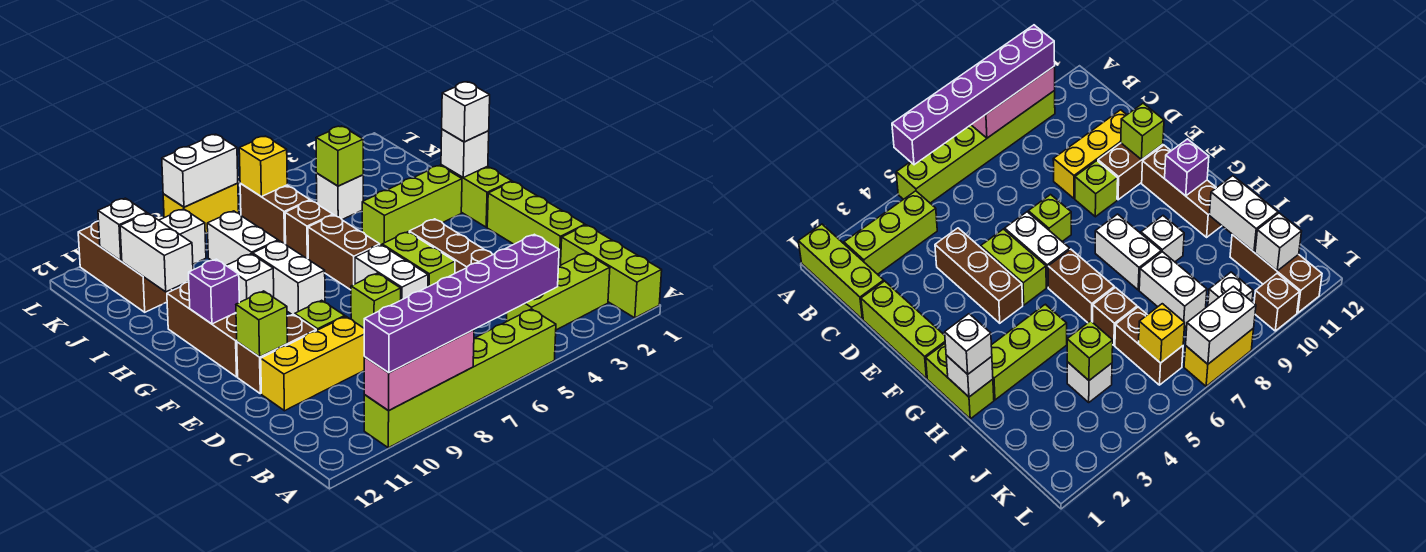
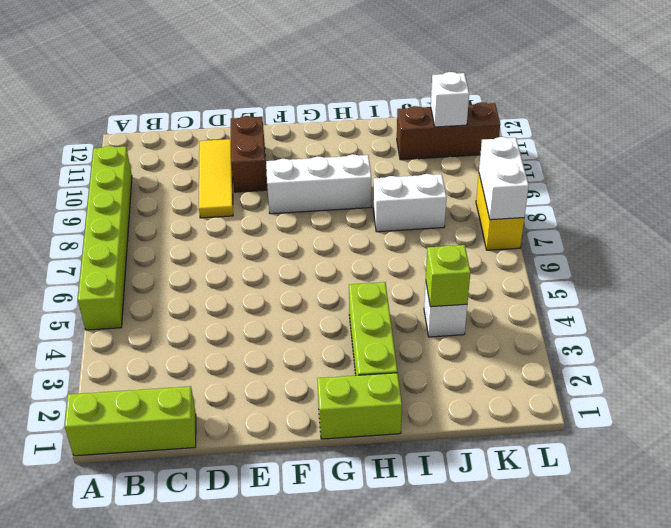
yellow tile D9:D11 level 1 -> yellow brick D9:D11 level 1
white brick F9:H9 level 1 -> white brick H9 level 1
none -> lime brick B2:B4 level 1
none -> lime brick D1:F1 level 1
none -> brown brick D4:F4 level 1
none -> lime brick E5:F5 level 1

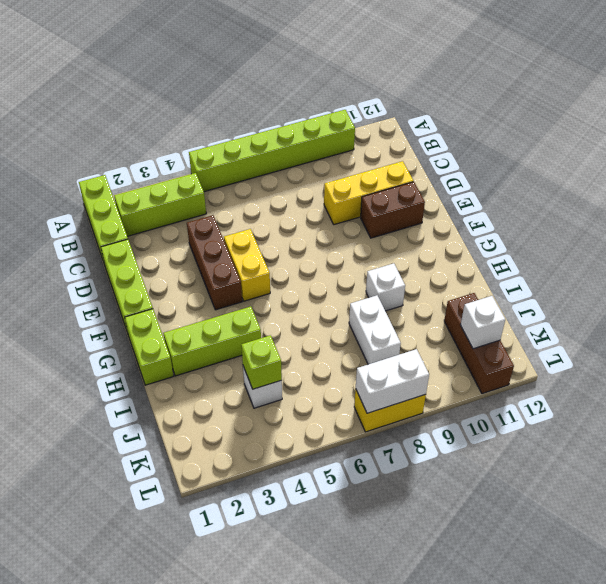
yellow brick E5:F5 level 1 -> lime brick E5:F5 level 1
none -> white brick E6:F6 level 1
none -> lime brick E7 level 1
none -> lime brick E9 level 1
none -> brown brick F11:H11 level 1

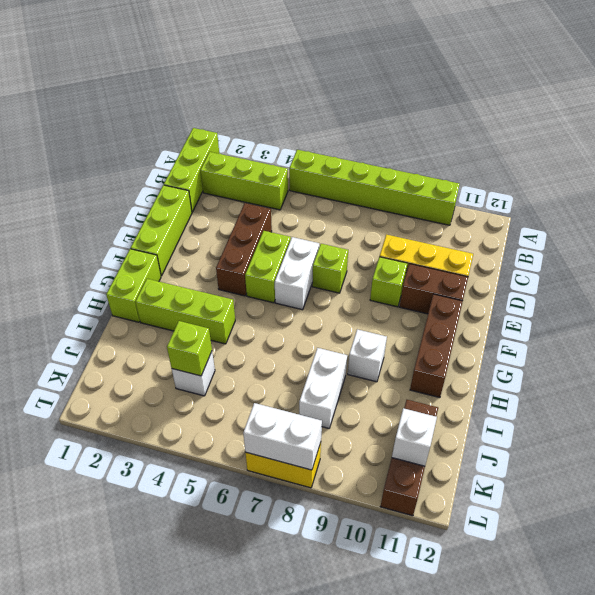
none -> brown brick G6:H6 level 1
none -> white brick G8:H8 level 1
none -> brown brick I6 level 1
none -> brown brick J6:K6 level 1

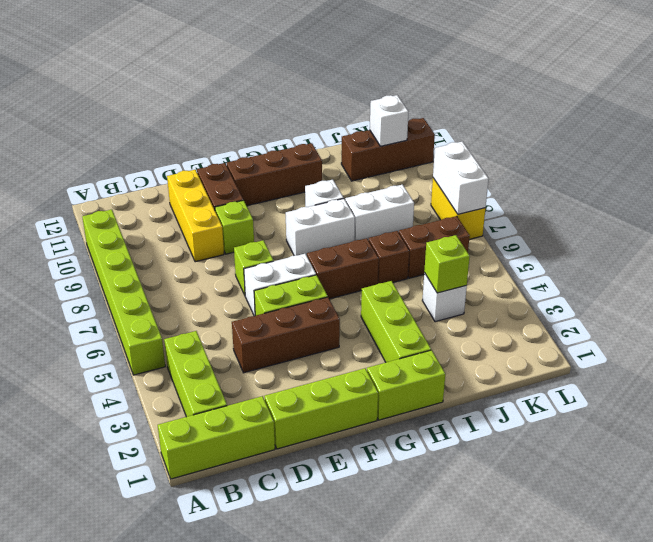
none -> white brick K9 level 1
none -> brown brick L10 level 1
none -> pink brick A8:A10 level 2
none -> lime brick E11 level 2

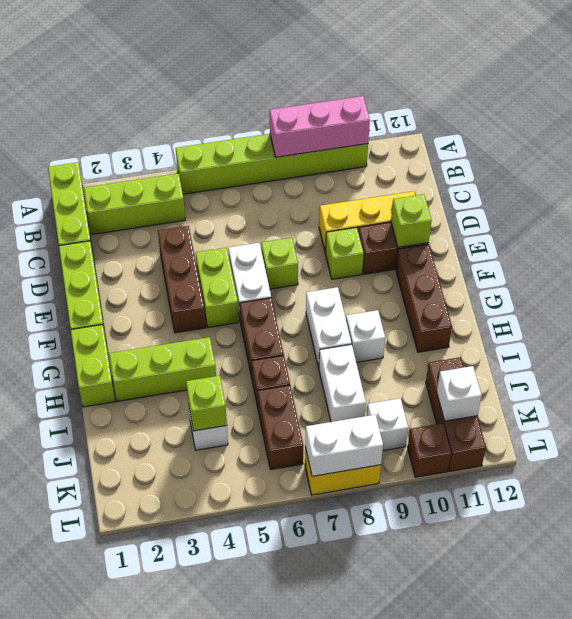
none -> purple brick G11 level 2
none -> white brick H1 level 2
none -> white brick I11:J11 level 2
none -> yellow brick K6 level 2

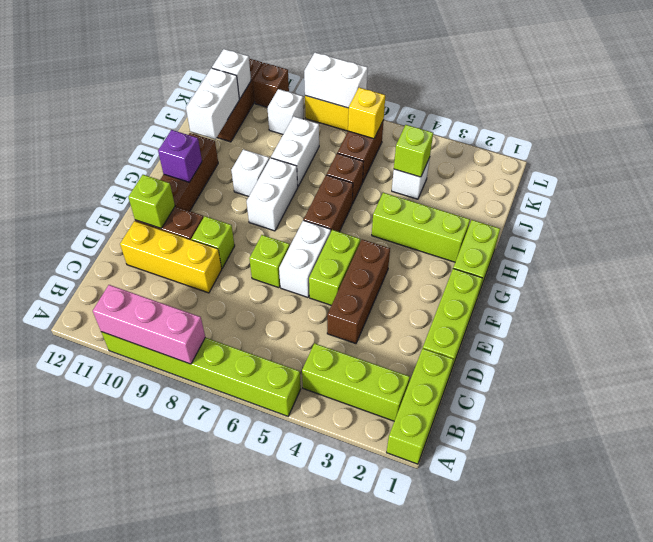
none -> white brick H1 level 2
none -> purple brick A5:A10 level 3
none -> white brick H1 level 3

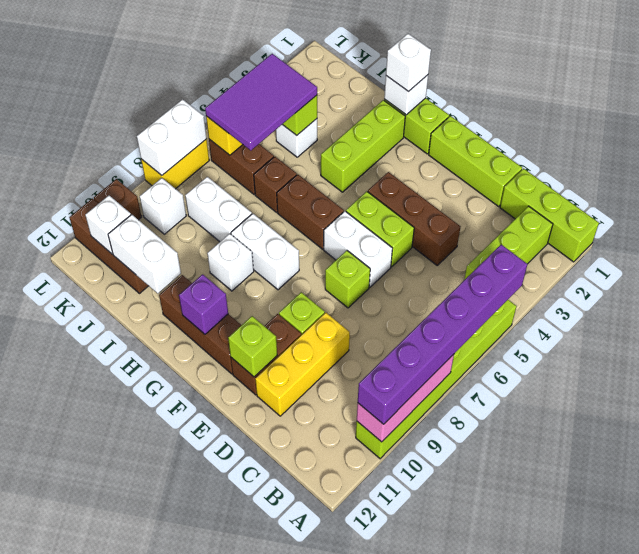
purple tile J4:K6 level 3 -> none

